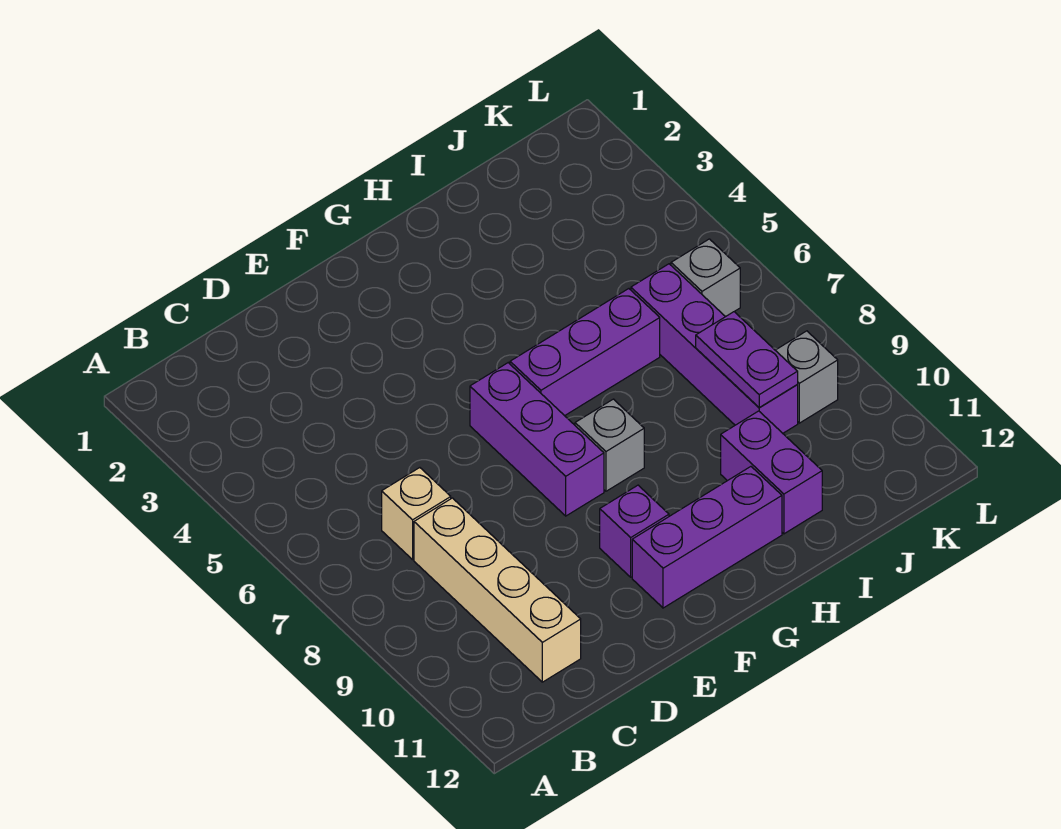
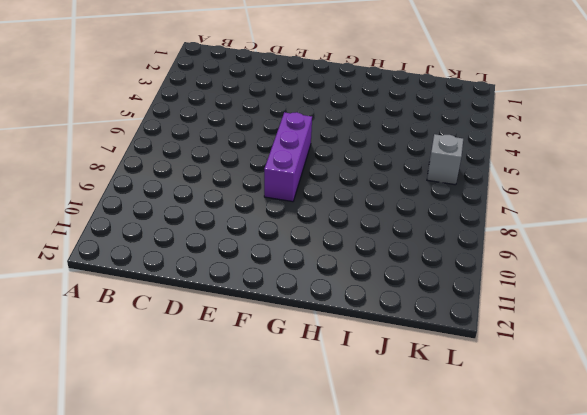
none -> tan brick C7 level 1
none -> tan brick C8:C11 level 1
none -> purple brick F10 level 1

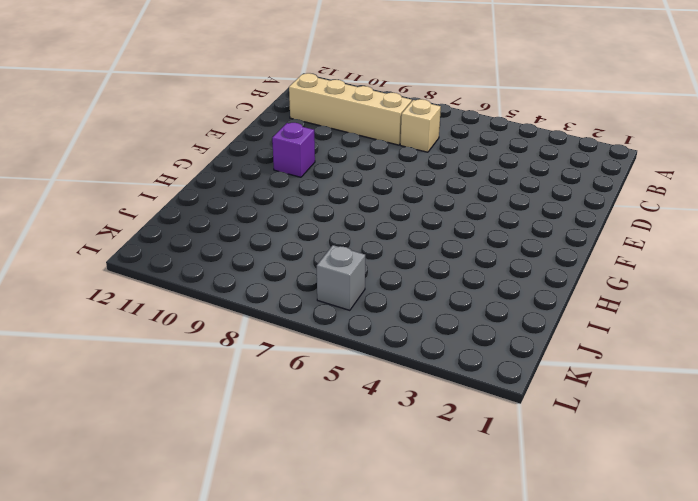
none -> purple brick F6:F8 level 1
none -> purple brick F11:H11 level 1
none -> purple brick G6:I6 level 1

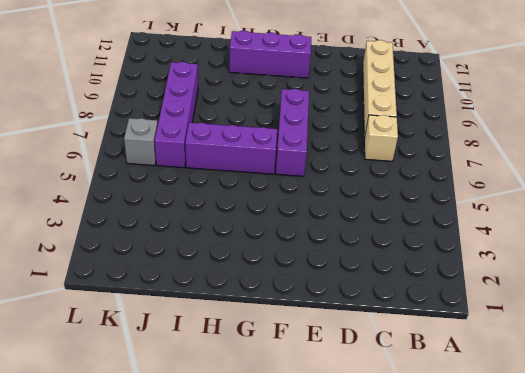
none -> purple brick F10 level 1
none -> grey brick G8 level 1
none -> purple brick I10:I11 level 1

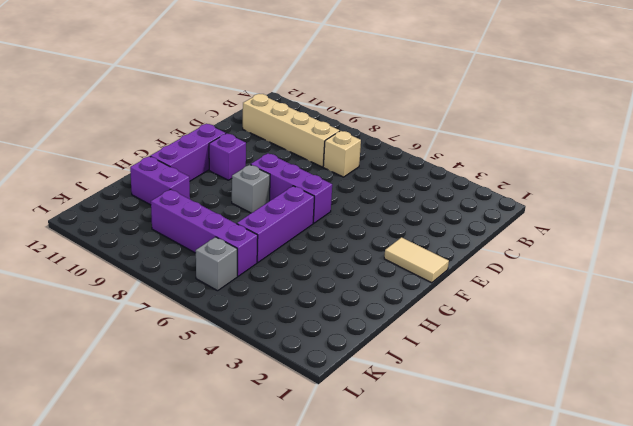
tan tile F1:F2 level 1 -> none
none -> grey brick K9 level 1
none -> purple plate J8:J9 level 2

